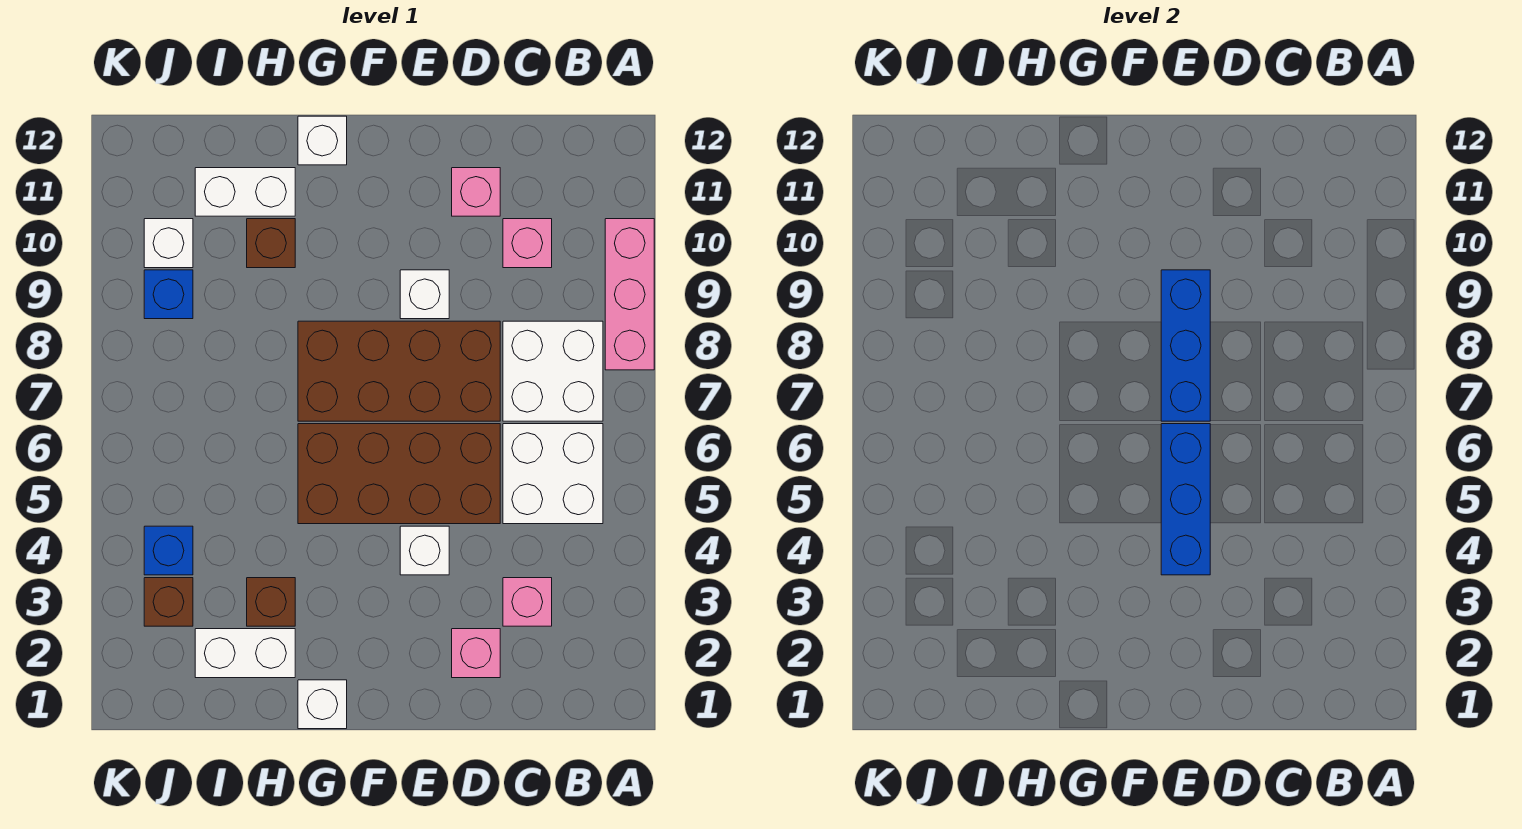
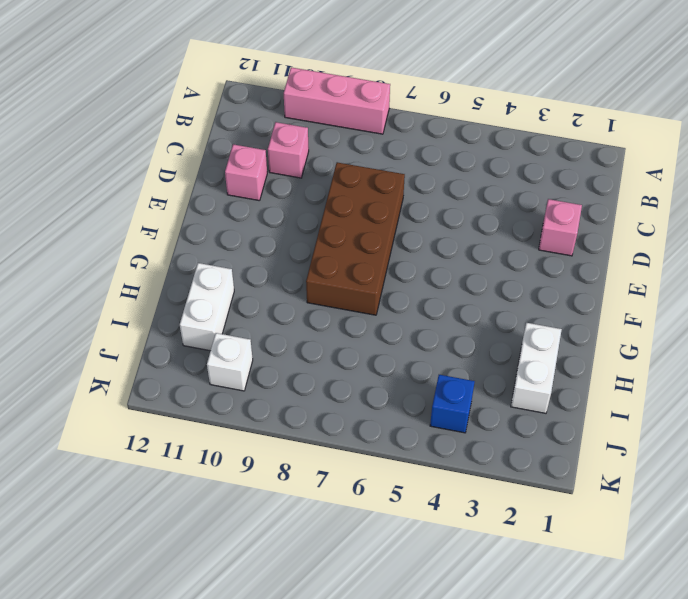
none -> white brick B5:C6 level 1
none -> white brick B7:C8 level 1
none -> pink brick C3 level 1

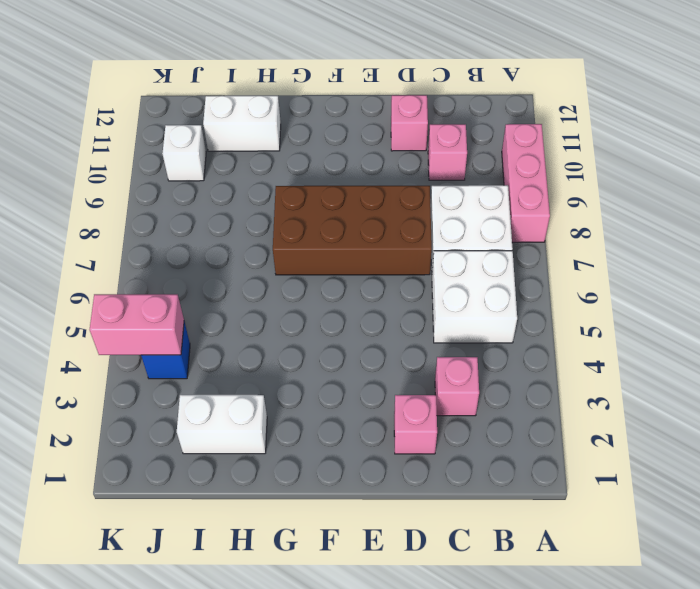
pink brick J4:K4 level 2 -> none
none -> brown brick D5:G6 level 1
none -> white brick E4 level 1
none -> white brick E9 level 1

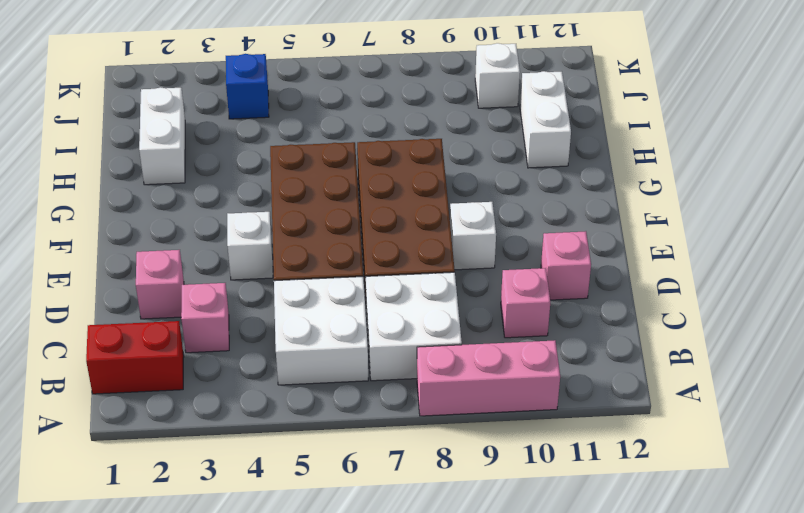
red brick B1:B2 level 1 -> none
none -> white brick G1 level 1
none -> white brick G12 level 1
none -> brown brick H3 level 1

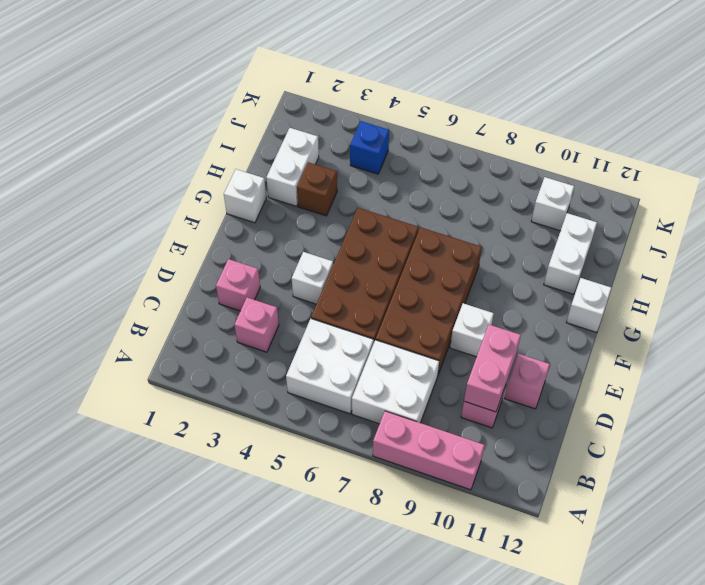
pink brick C10:D10 level 2 -> none
none -> brown brick H10 level 1
none -> brown brick J3 level 1
none -> blue brick J9 level 1

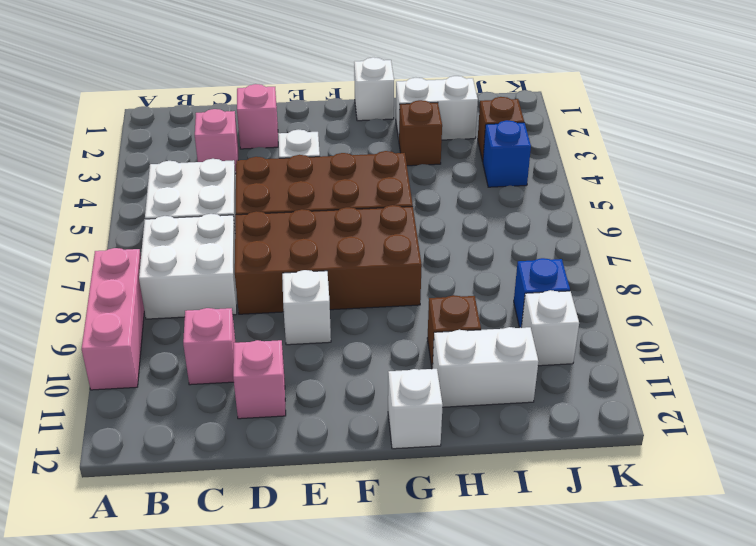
none -> blue brick E4:E6 level 2
none -> blue brick E7:E9 level 2

